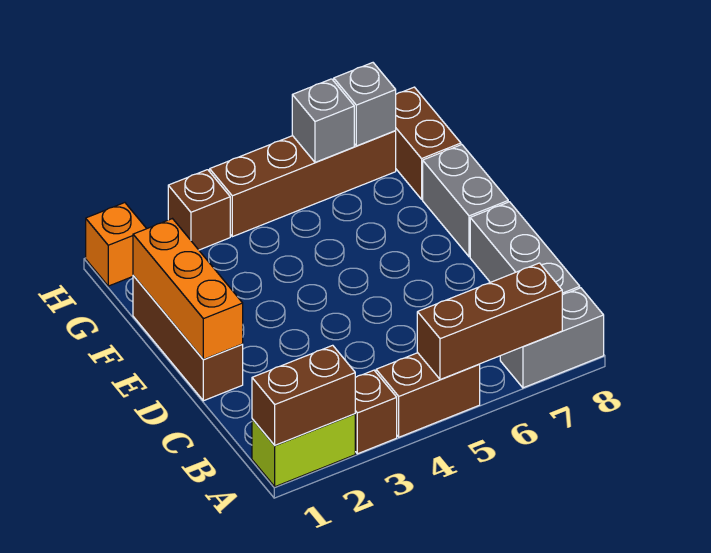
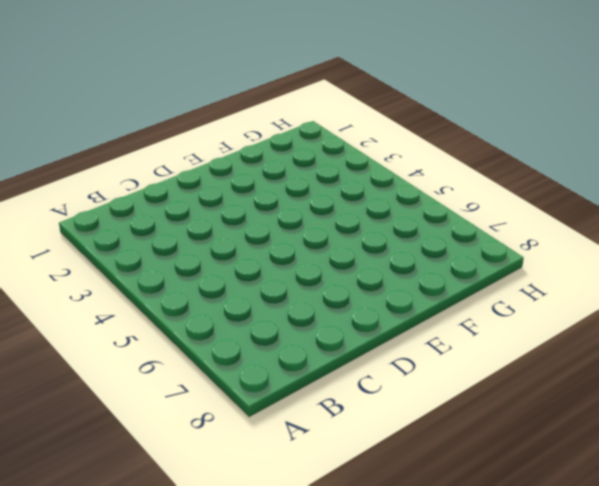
none -> lime brick A1:A2 level 1
none -> brown brick A3 level 1
none -> brown brick A4:A5 level 1

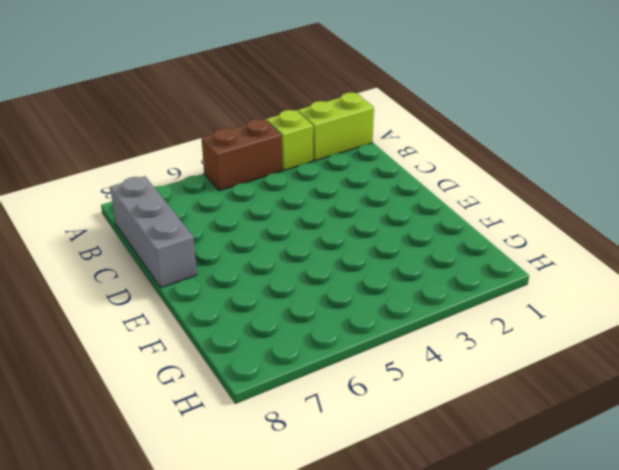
lime brick A3 level 1 -> brown brick A3 level 1
none -> grey brick A7:A8 level 1
none -> brown brick D1:F1 level 1
none -> grey brick E8:F8 level 1

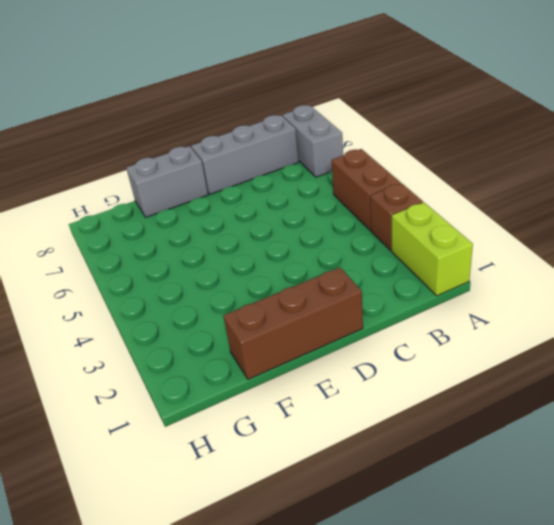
none -> brown brick G8:H8 level 1
none -> orange brick H1 level 1
none -> brown brick H3 level 1

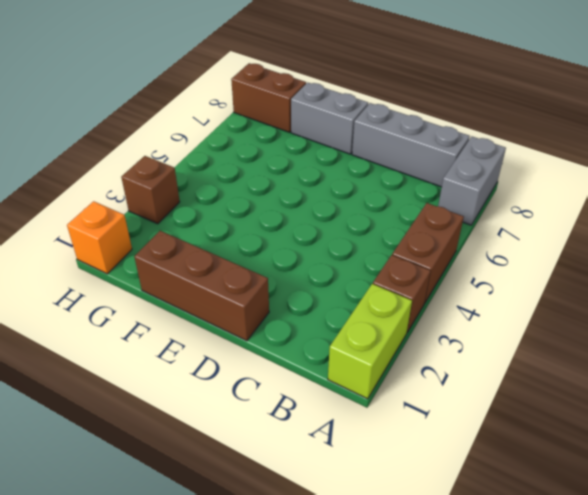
none -> brown brick H4:H7 level 1
none -> brown brick A1:A2 level 2
none -> brown brick A5:A7 level 2

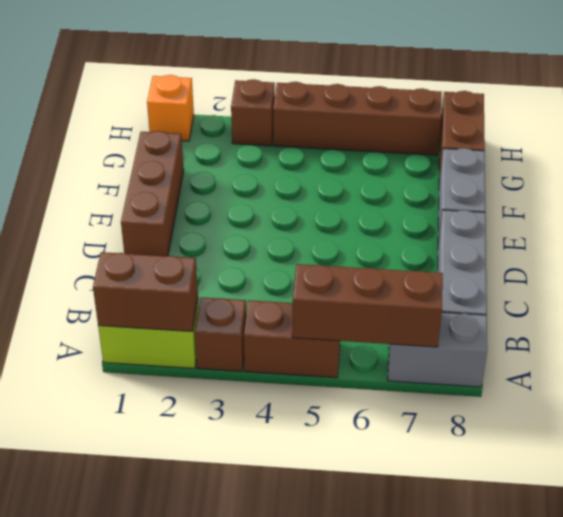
none -> orange brick D1:F1 level 2
none -> grey brick H6 level 2
none -> grey brick H7 level 2

